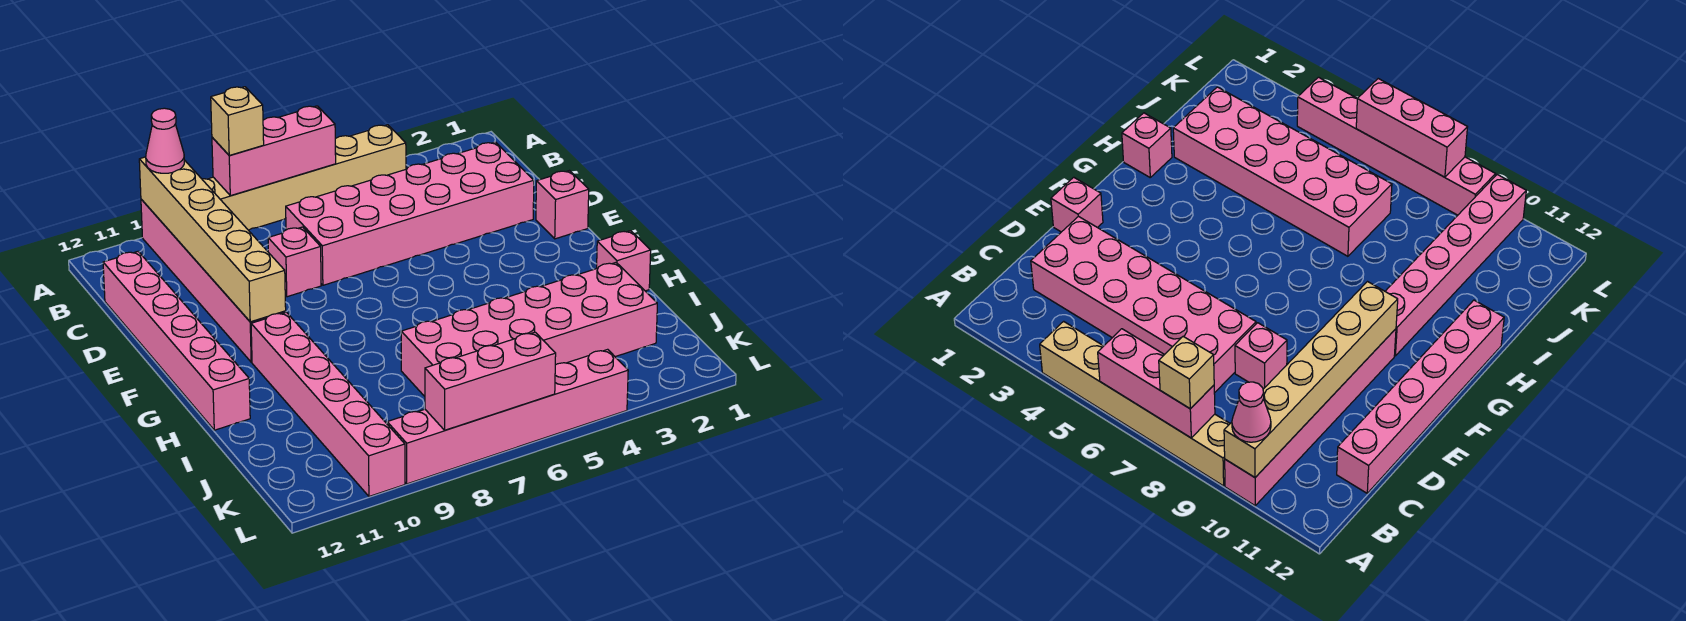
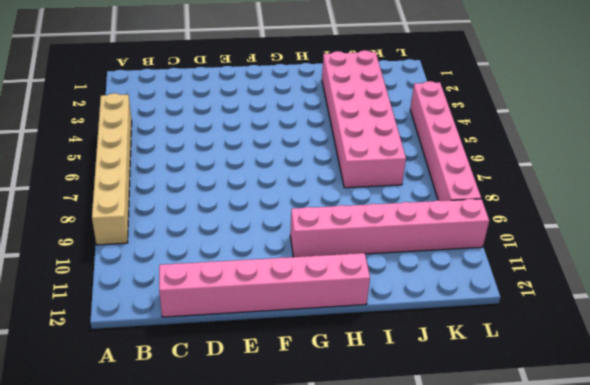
none -> pink brick A10:F10 level 1
none -> pink brick C2:D7 level 1
none -> pink brick D8 level 1

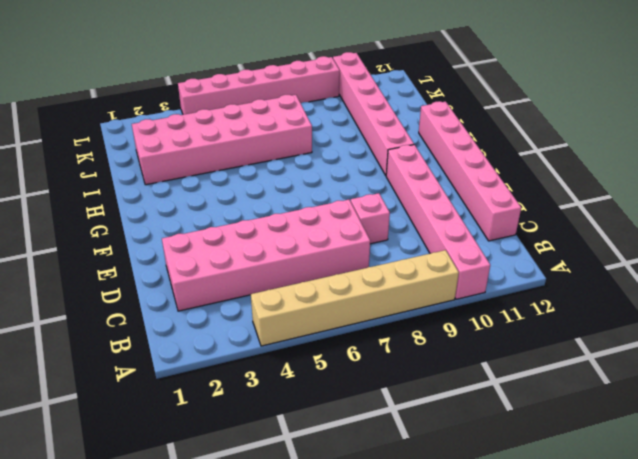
none -> pink brick E1 level 1
none -> pink brick H1 level 1
none -> pink brick A6:A8 level 2

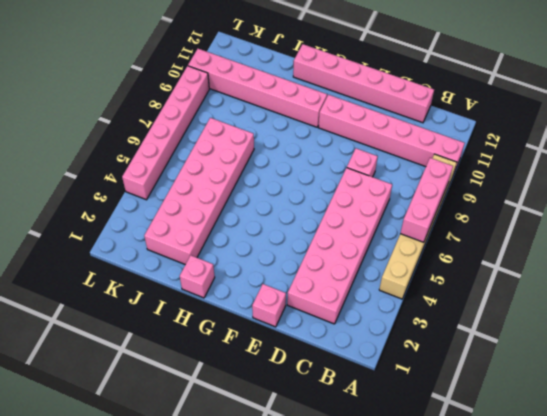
none -> tan brick A10:F10 level 2
none -> pink brick L6:L8 level 2
none -> tan brick A8 level 3

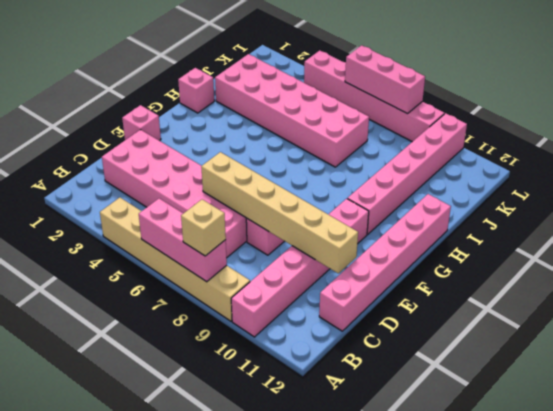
tan brick D6:D11 level 2 -> tan brick A10:F10 level 2
none -> pink cone A10 level 3

